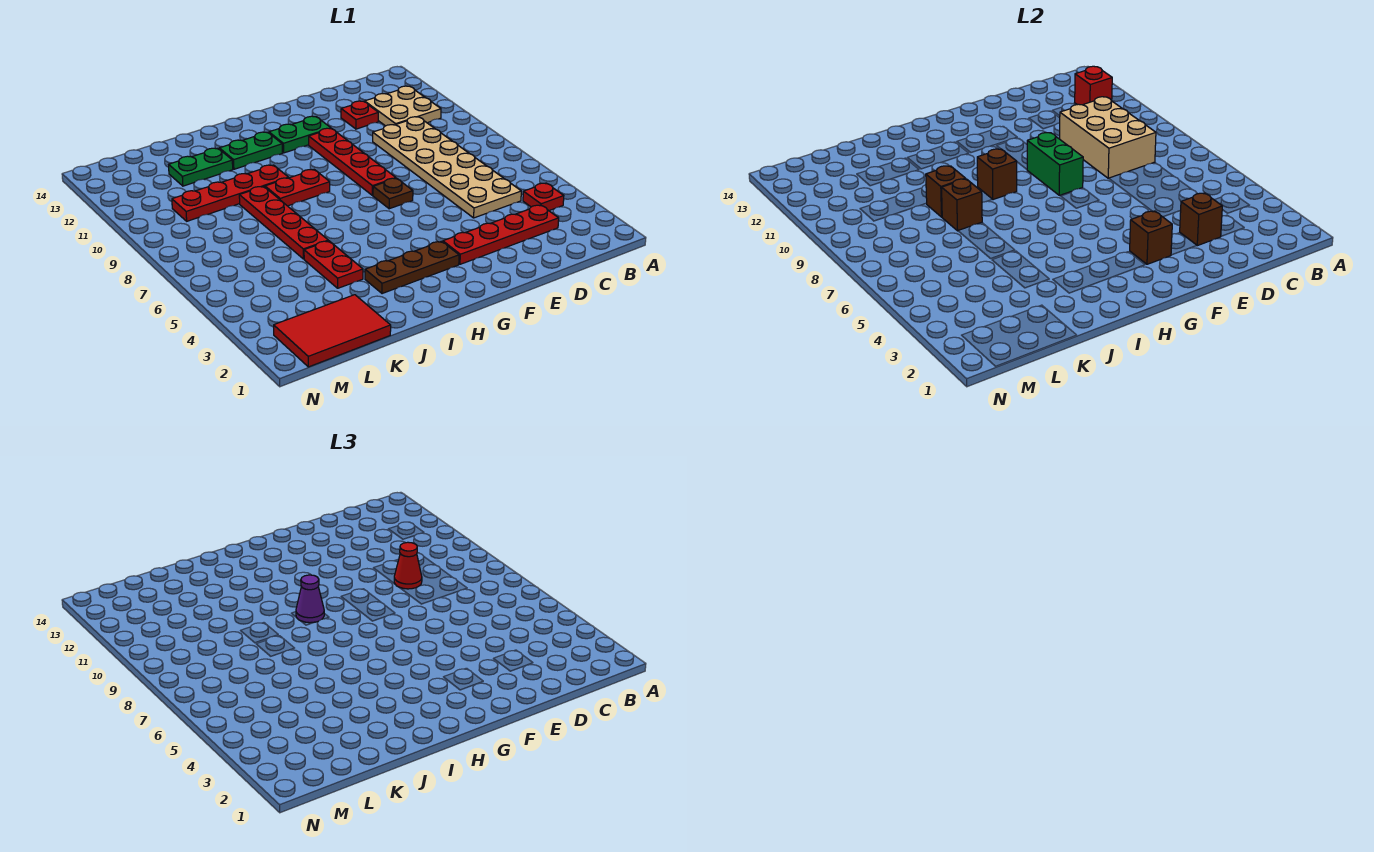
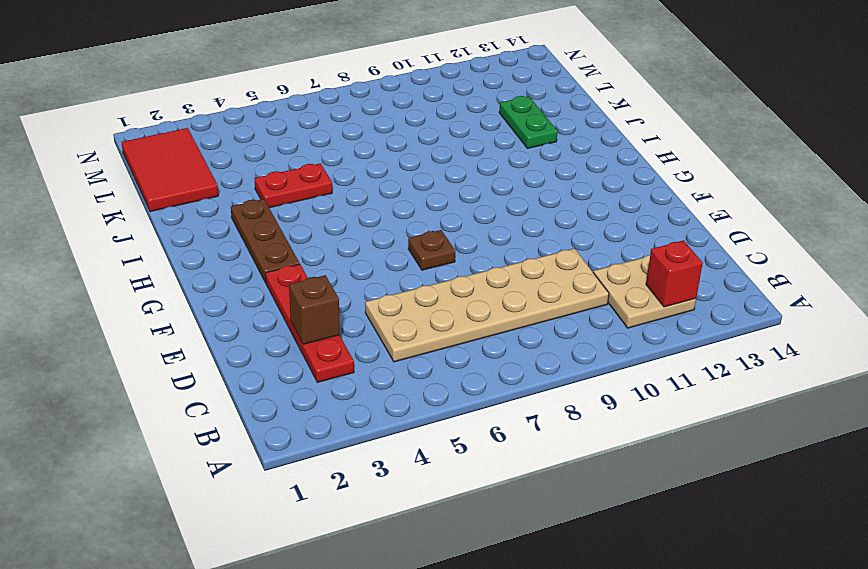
none -> red plate B4 level 1
none -> red plate D12 level 1
none -> red plate F8:F11 level 1

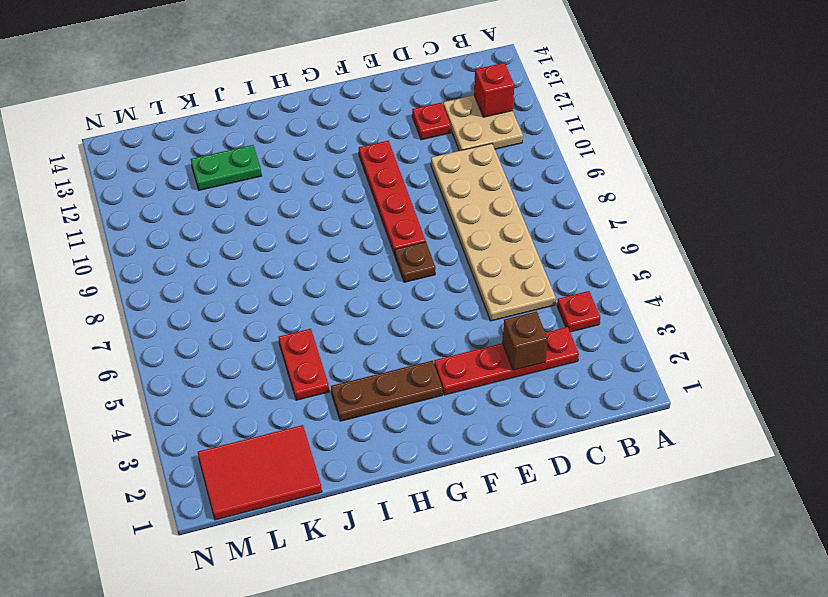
none -> green plate F12:G12 level 1
none -> red plate H9:I9 level 1
none -> green plate H12:I12 level 1

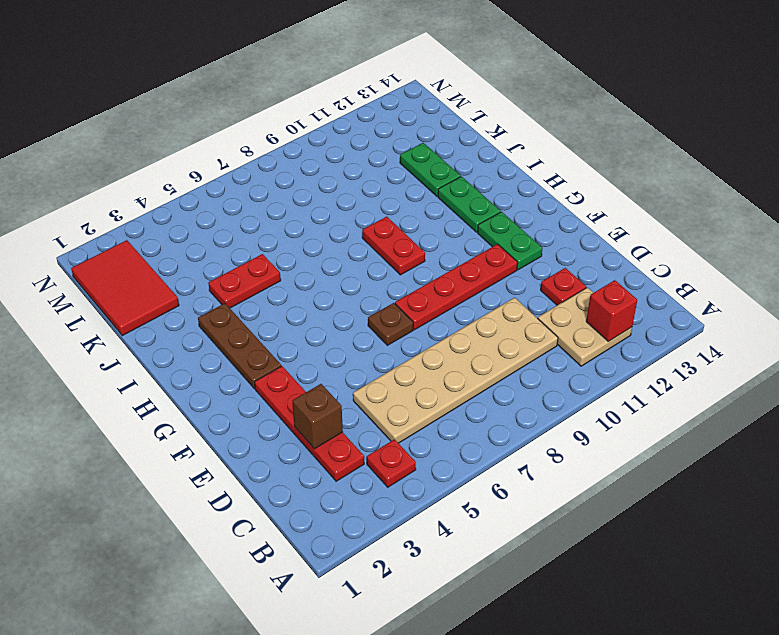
none -> red plate I10:L10 level 1
none -> red plate J6:J9 level 1
none -> tan brick C8:D10 level 2

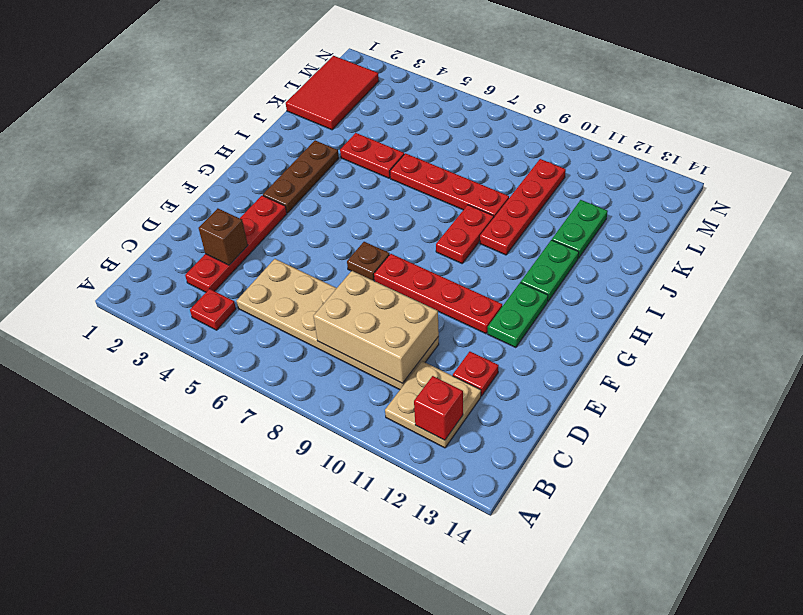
none -> brown brick F3 level 2
none -> green brick F8:F9 level 2
none -> brown brick H9 level 2

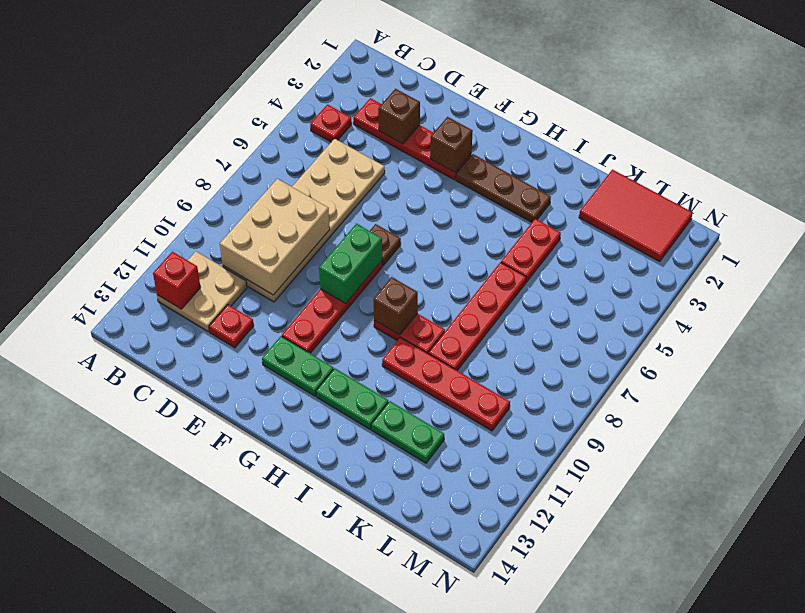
none -> brown brick J8 level 2
none -> brown brick J9 level 2
none -> red cone D9 level 3

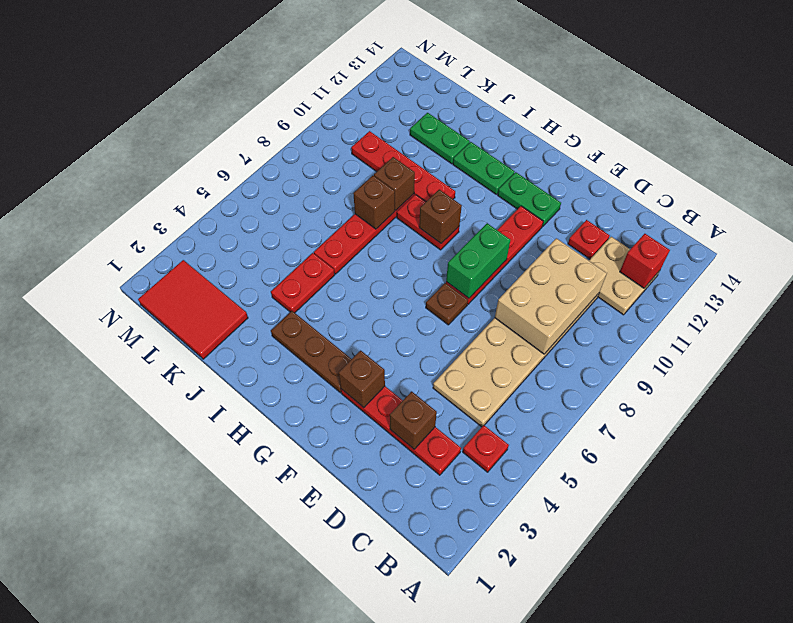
none -> red cone D9 level 3
none -> purple cone H9 level 3

